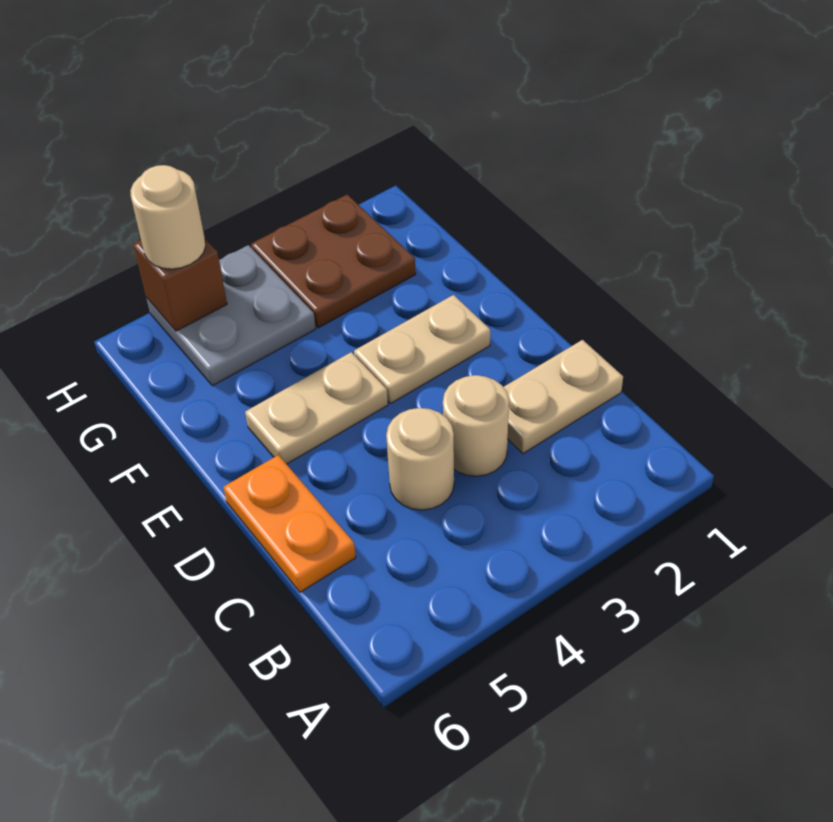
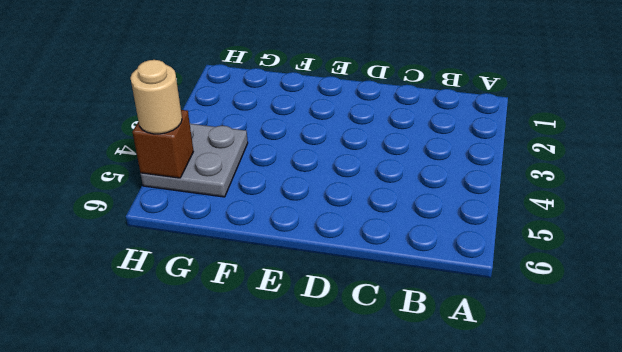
none -> tan plate C1:C2 level 1
none -> tan round brick C3 level 1

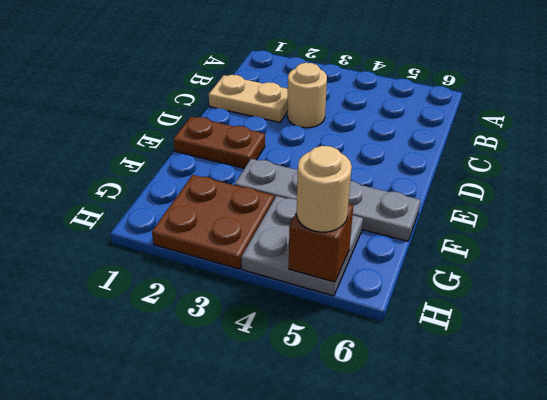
brown plate E1:E2 level 1 -> tan plate E2:E3 level 1
grey plate F3:F6 level 1 -> none
none -> tan round brick C4 level 1
none -> orange plate C6:D6 level 1

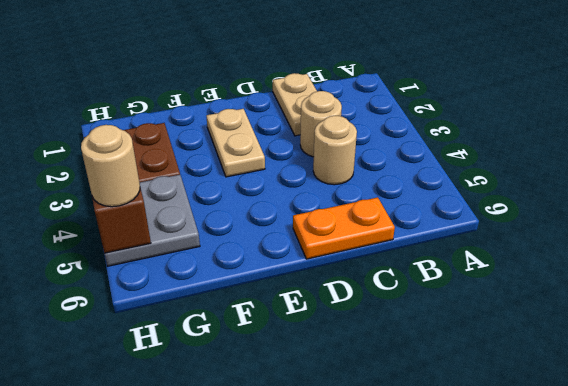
none -> tan plate E4:E5 level 1

